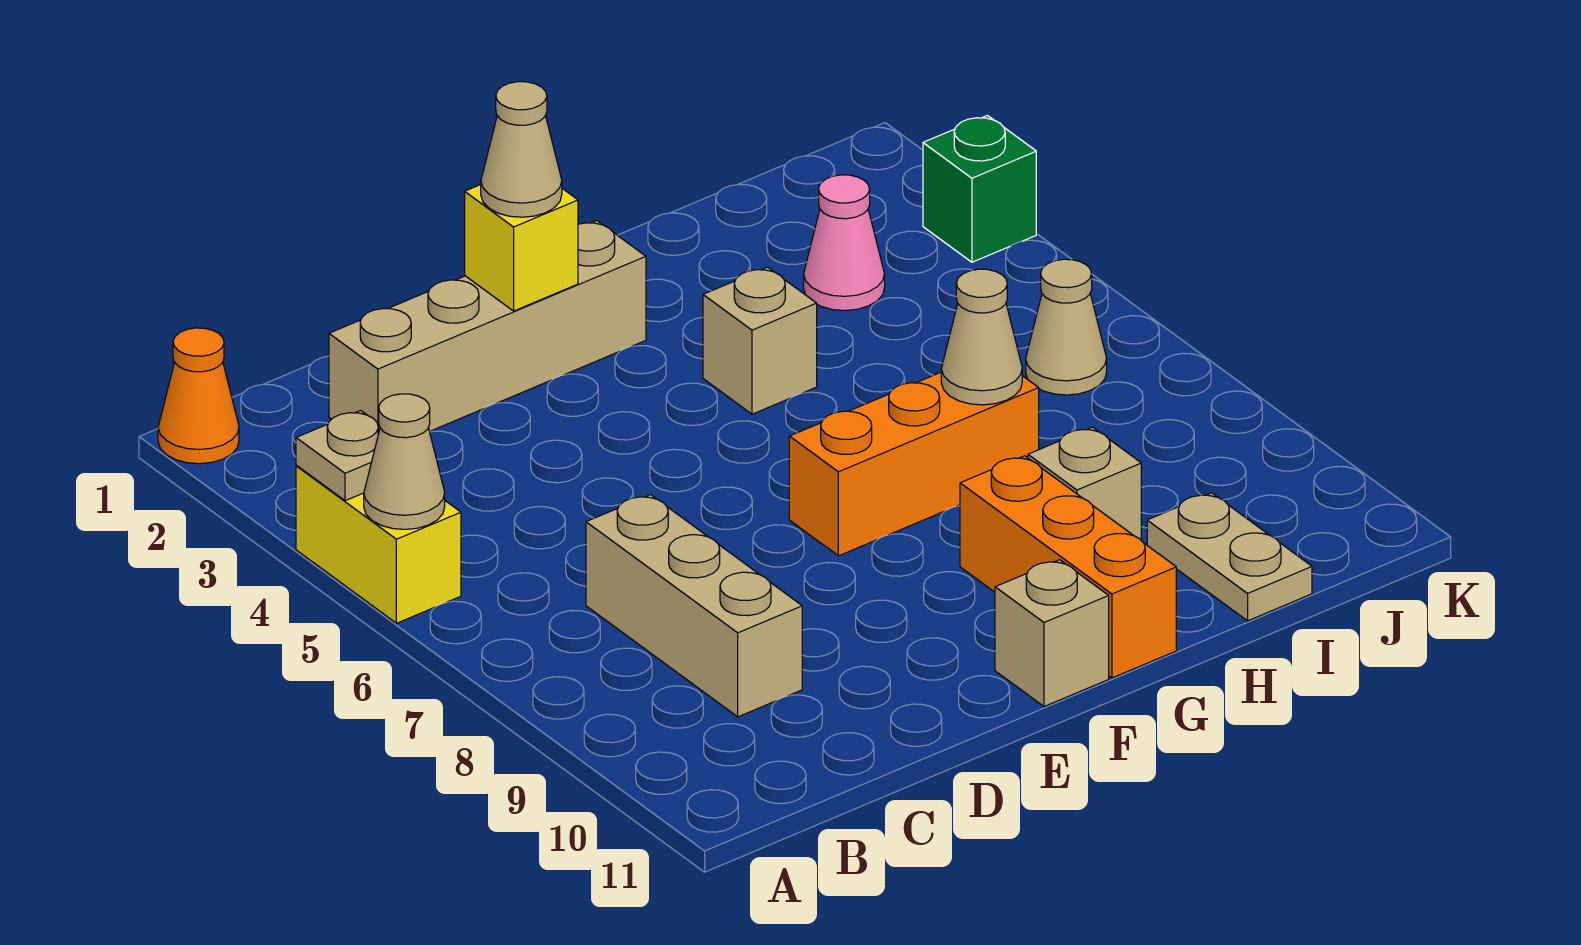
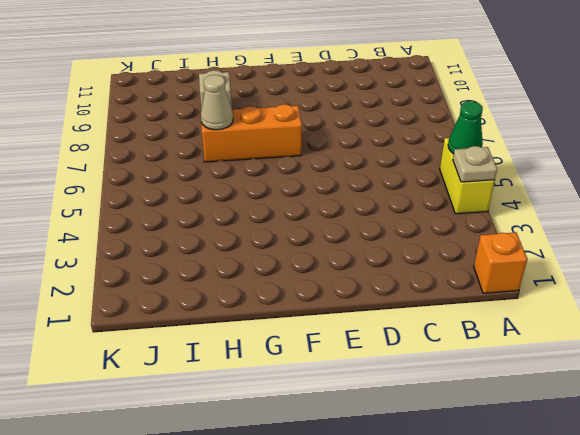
orange brick A1 level 1 -> orange cone A1 level 1
green cone A5 level 2 -> tan cone A5 level 2
none -> tan brick C2:F2 level 1
none -> tan brick C7:C9 level 1
none -> tan brick F11 level 1

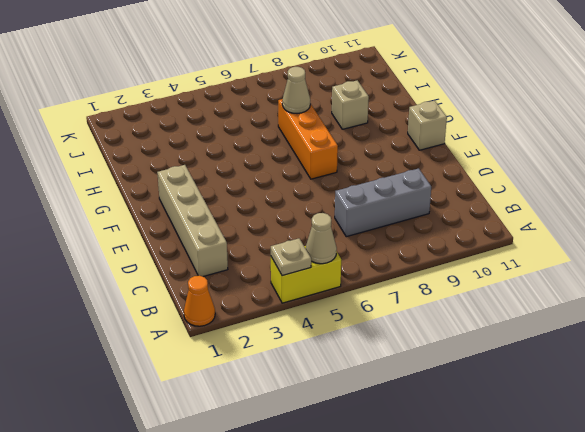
grey brick C7:C9 level 1 -> tan brick C7:C9 level 1
none -> tan brick G4 level 1
none -> orange brick G9:G11 level 1
none -> pink cone I3 level 1

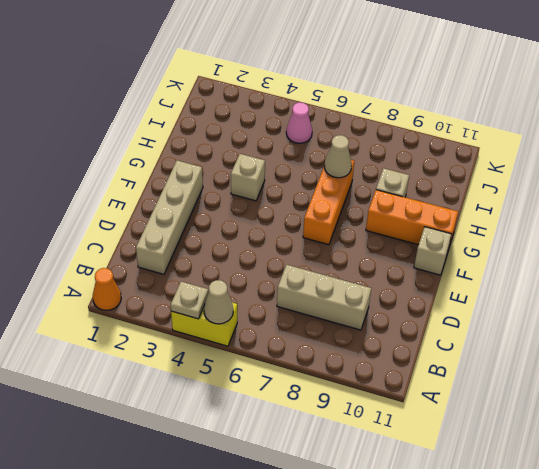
pink cone J5 level 1 -> pink cone I3 level 1
none -> tan plate I10:I11 level 1
none -> tan cone J6 level 1
none -> green brick K3 level 1

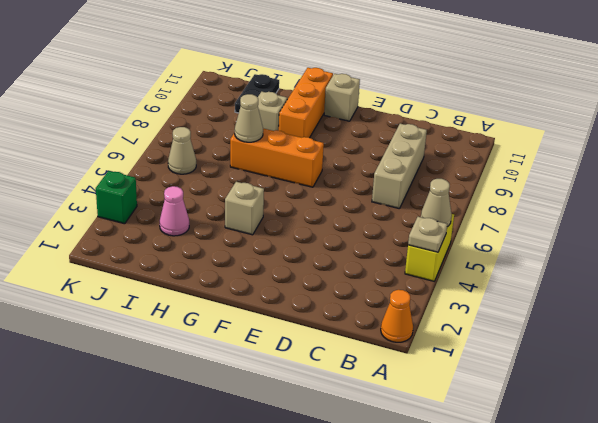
black plate I10:I11 level 1 -> tan plate I10:I11 level 1
none -> tan brick C2:F2 level 1
none -> yellow brick E2 level 2
none -> tan cone E2 level 3

